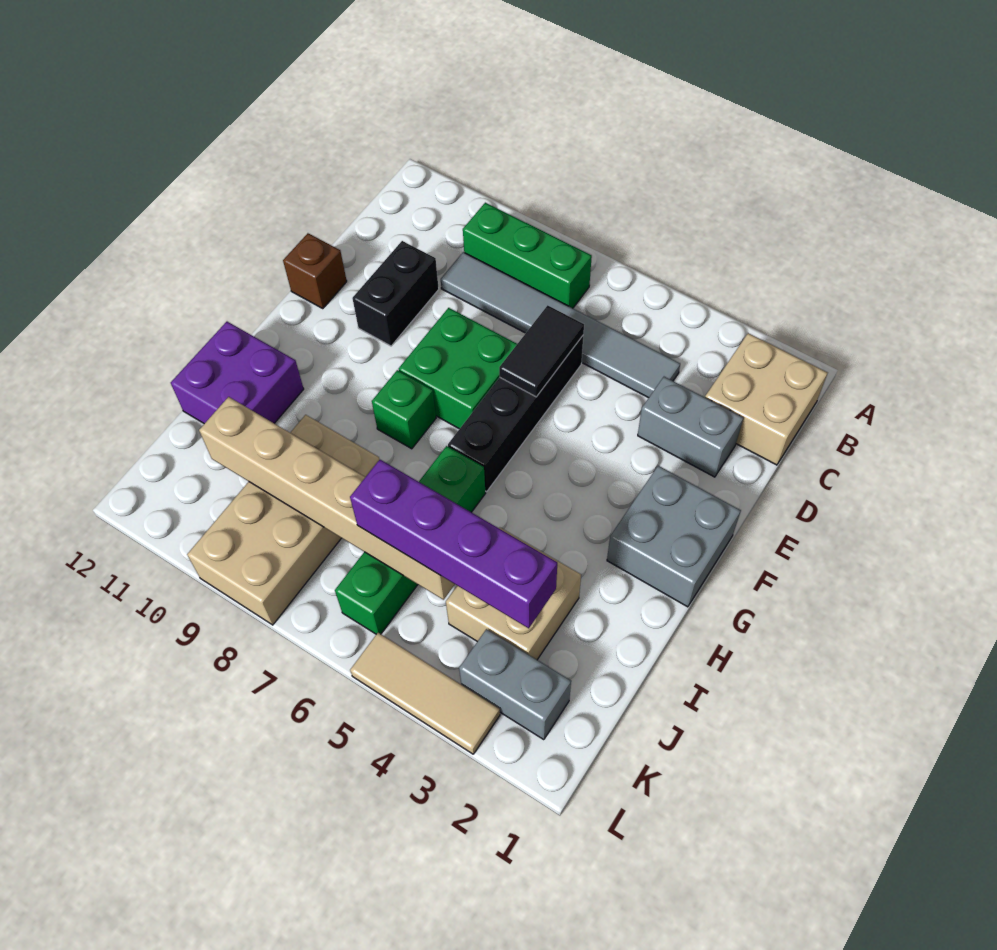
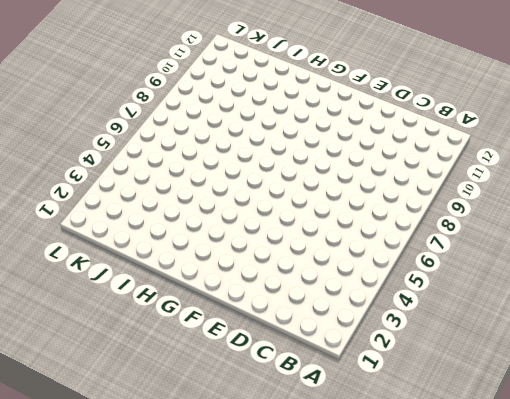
none -> tan brick B1:C2 level 1
none -> green brick B7:B9 level 1
none -> grey tile C4:C9 level 1

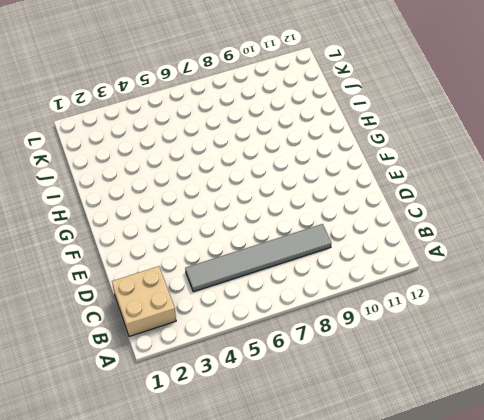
none -> green brick B7:B9 level 1
none -> grey brick D2:D3 level 1
none -> black brick D6:G6 level 1

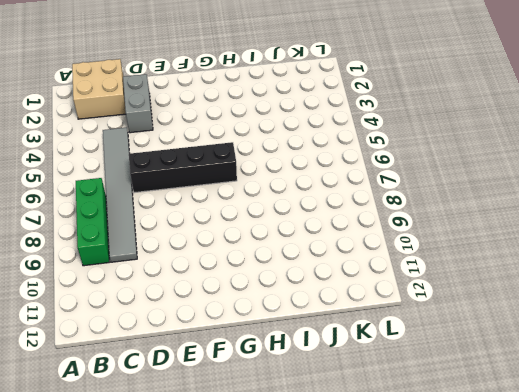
none -> black brick D10:E10 level 1
none -> green brick E7:F8 level 1
none -> brown brick E12 level 1

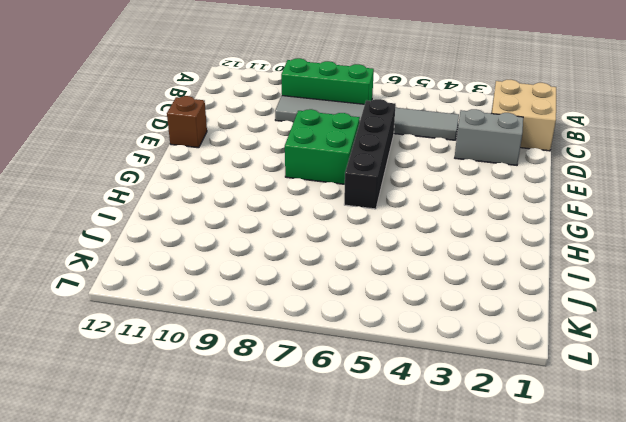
none -> black brick D10:E10 level 1
none -> grey brick F1:G2 level 1
none -> green brick G8 level 1

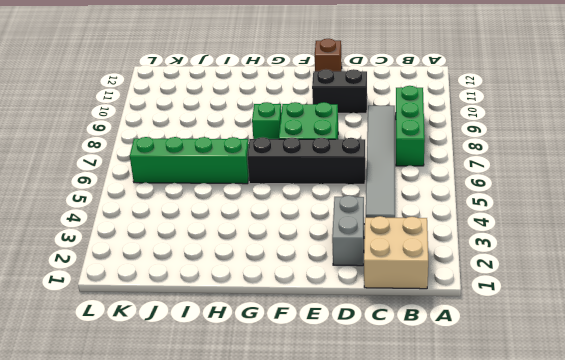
none -> grey brick F1:G2 level 1
none -> purple brick H11:I12 level 1
none -> tan brick I3:J4 level 1

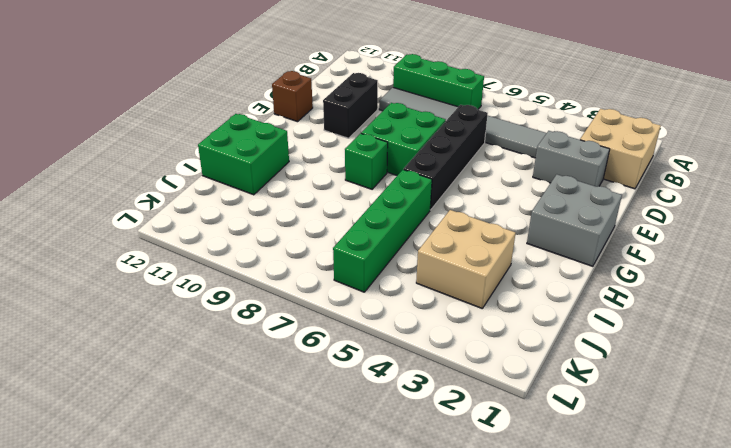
green brick H11:I12 level 1 -> purple brick H11:I12 level 1
none -> tan brick I8:L9 level 1
none -> grey brick K2:K3 level 1
none -> tan tile L3:L5 level 1

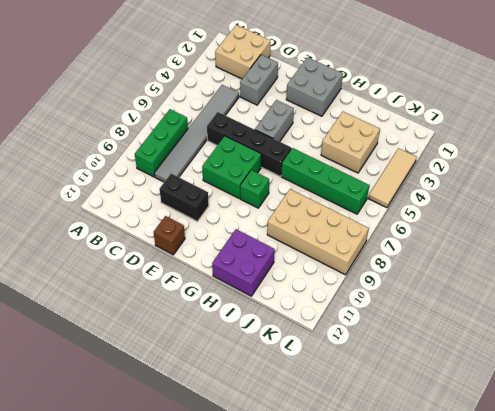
grey brick F4:F5 level 1 -> grey brick K2:K3 level 1
none -> black tile D6:E6 level 2
none -> tan brick J5:J10 level 2
none -> purple brick J3:J6 level 3

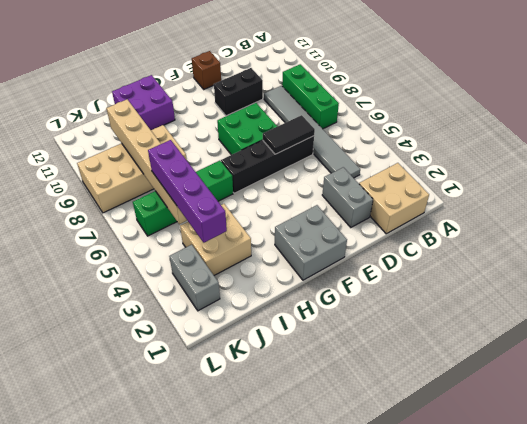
none -> green brick G8 level 1
none -> tan tile L3:L5 level 1

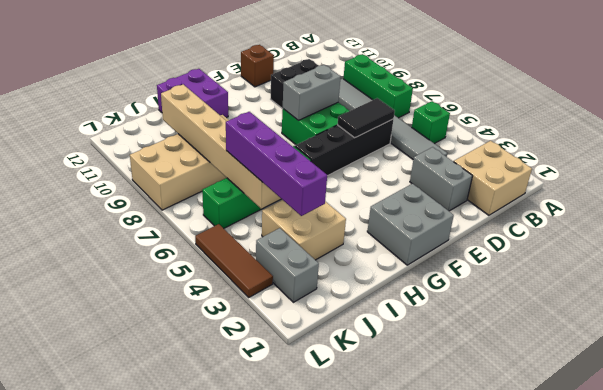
green brick B5 level 1 -> green brick G8 level 1
grey brick E8:F8 level 2 -> none
brown tile L3:L5 level 1 -> tan tile L3:L5 level 1

